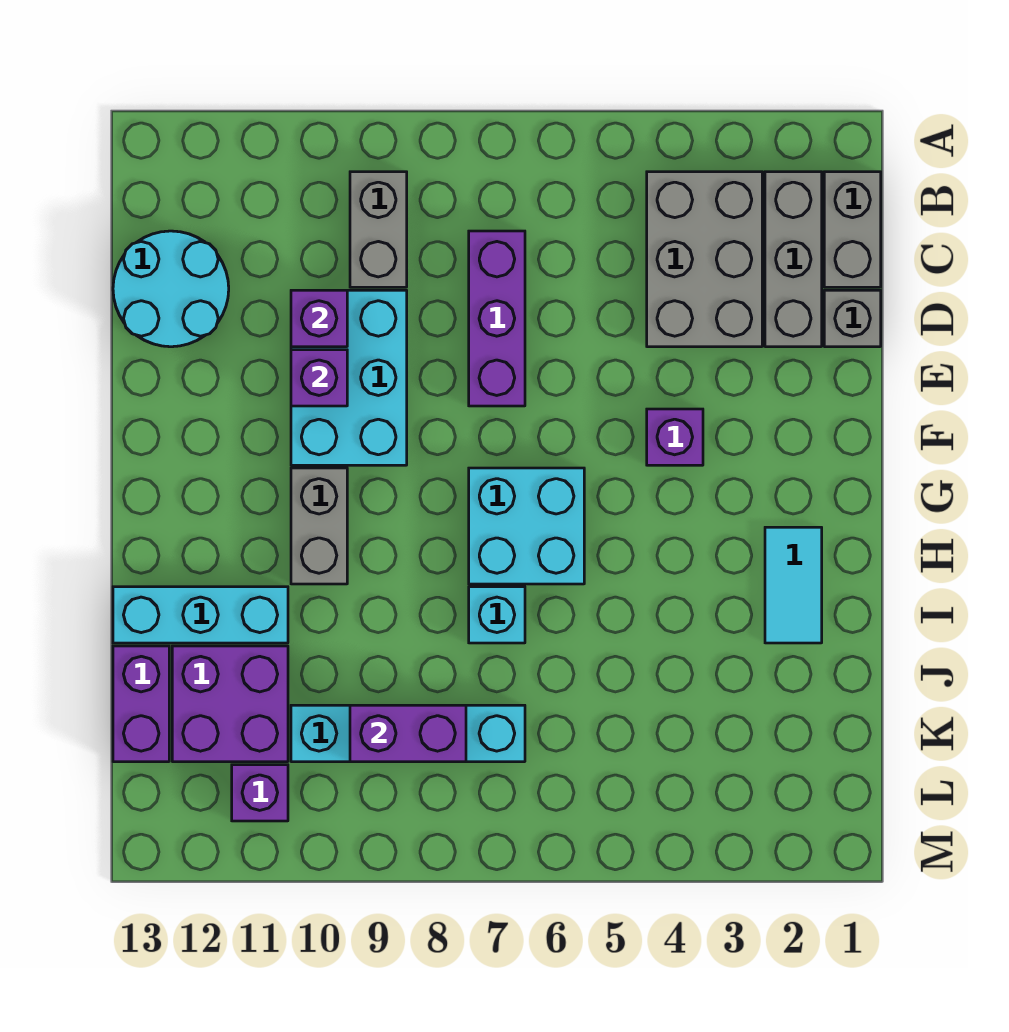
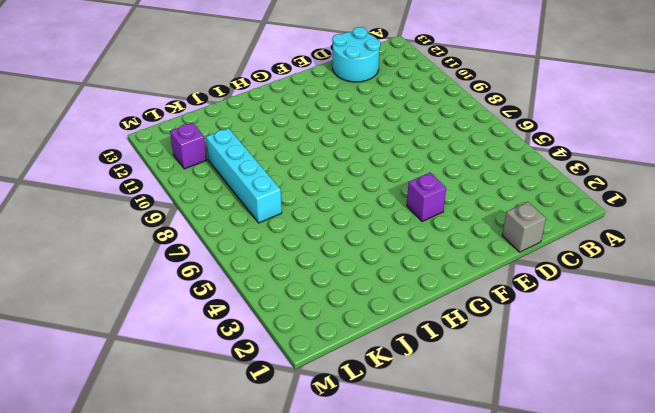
none -> grey brick B1:C1 level 1
none -> grey brick B2:D2 level 1
none -> grey brick B3:D4 level 1

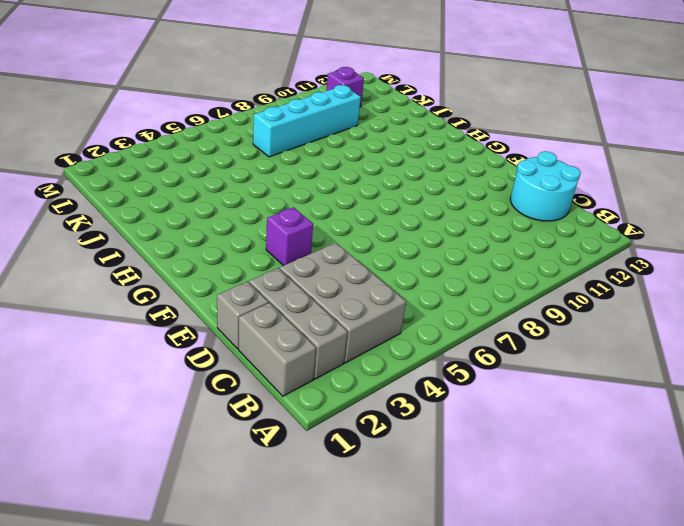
none -> grey brick B9:C9 level 1
none -> purple brick C7:E7 level 1
none -> cyan brick D9:F10 level 1

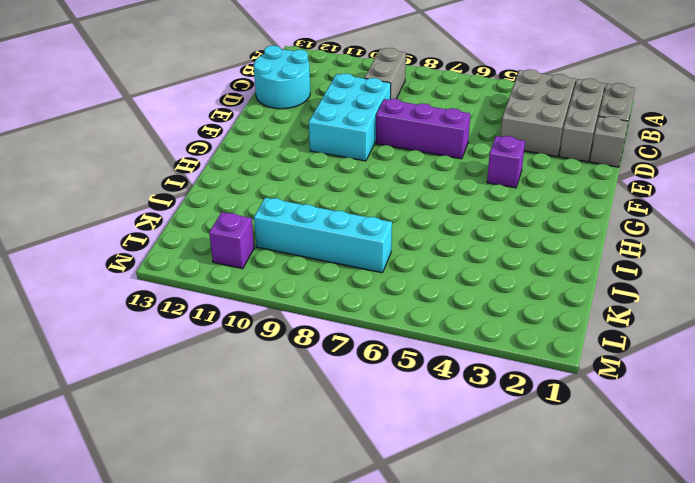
purple brick E6:E8 level 1 -> purple brick C7:E7 level 1
none -> cyan brick G6:H7 level 1
none -> grey brick G10:H10 level 1
none -> cyan tile H2:I2 level 1

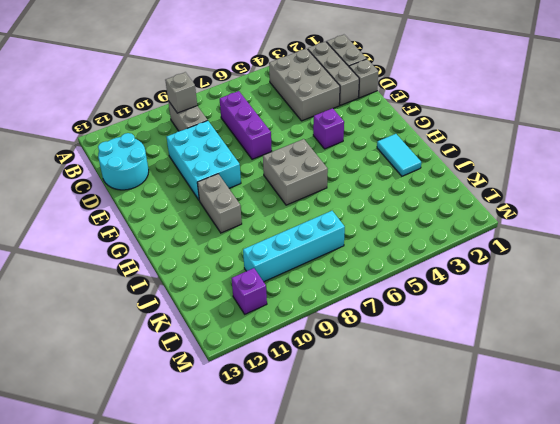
grey brick B9 level 2 -> none
grey brick G6:H7 level 1 -> cyan brick G6:H7 level 1
none -> cyan brick I7 level 1
none -> cyan brick I11:I13 level 1
none -> purple brick J11:K12 level 1

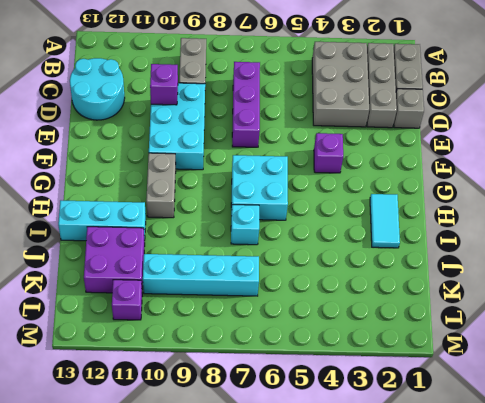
none -> purple brick J13:K13 level 1
none -> purple brick E10 level 2
none -> purple brick K8:K9 level 2

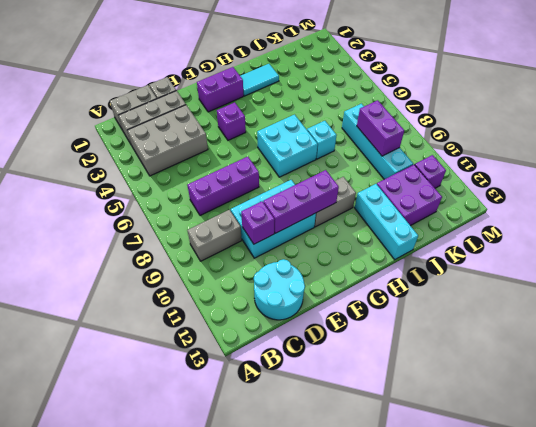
purple brick E10:G10 level 2 -> purple brick E10 level 2
purple brick F2:G2 level 1 -> purple brick J13:K13 level 1

